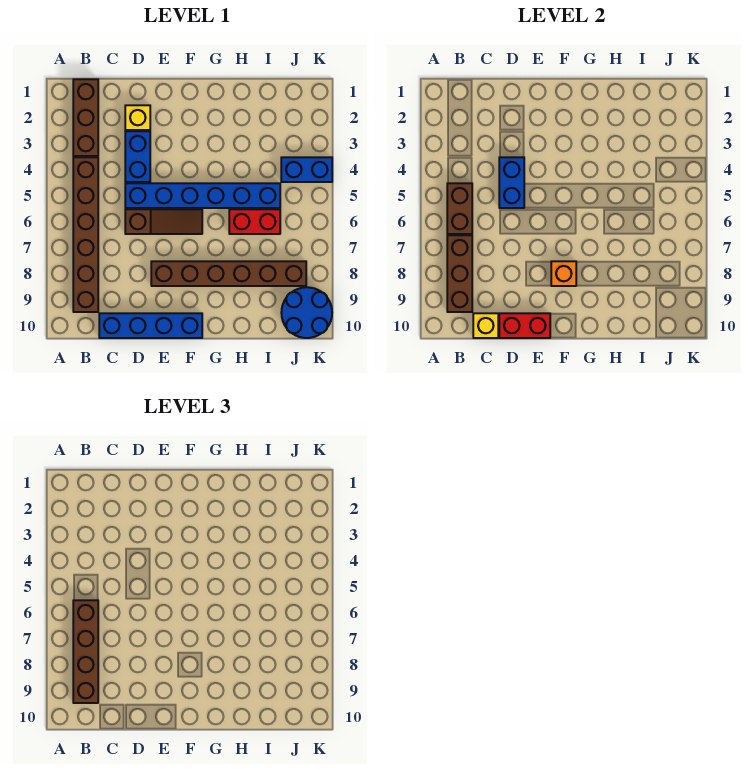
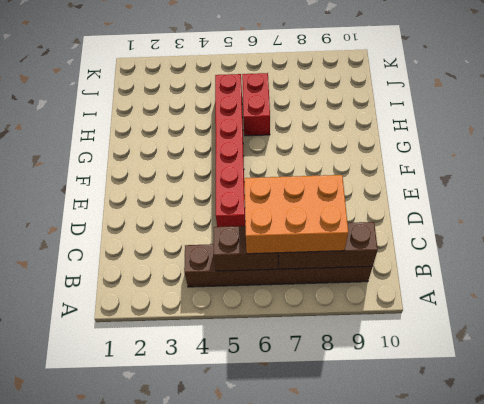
orange brick B6:C8 level 3 -> brown brick B6:B9 level 3
red brick D5:I5 level 1 -> blue brick D5:I5 level 1
none -> brown brick B1:B3 level 1
none -> blue brick C10:F10 level 1
none -> yellow brick D2 level 1

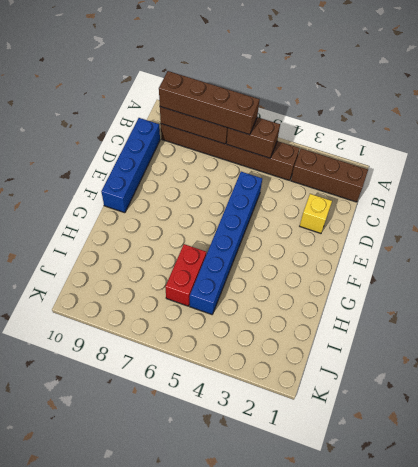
none -> blue brick D3:D4 level 1
none -> brown slope D6:F6 level 1 top D
none -> brown brick E8:J8 level 1

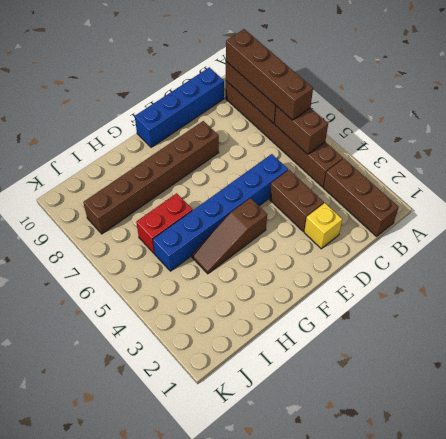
brown brick D3:D4 level 1 -> blue brick D3:D4 level 1
brown slope F4:H4 level 1 top F -> brown slope D6:F6 level 1 top D
none -> blue brick J4:K4 level 1
none -> blue round brick J9:K10 level 1
none -> yellow brick C10 level 2

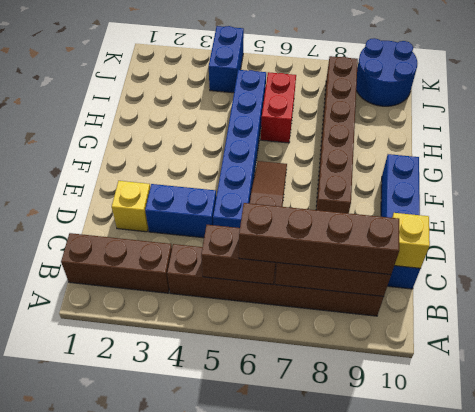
none -> blue brick D4:D5 level 2
none -> red brick D10:E10 level 2
none -> orange brick F8 level 2

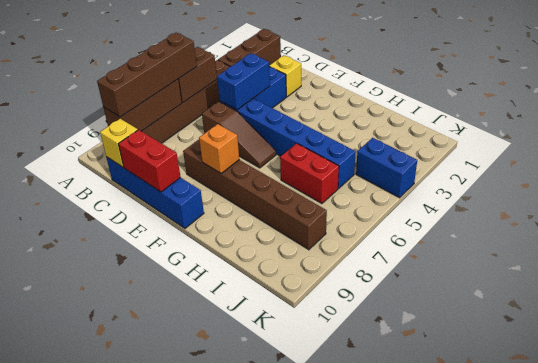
none -> blue round brick J9:K10 level 1

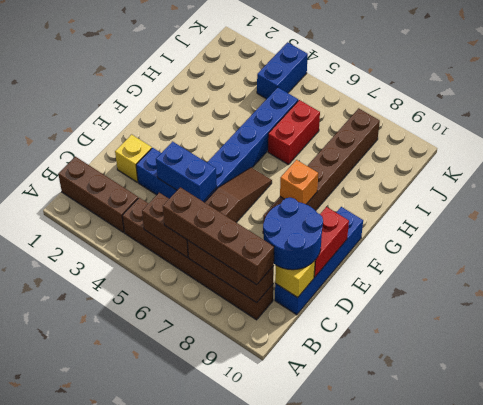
blue round brick C9:D10 level 3 -> blue round brick J9:K10 level 1

